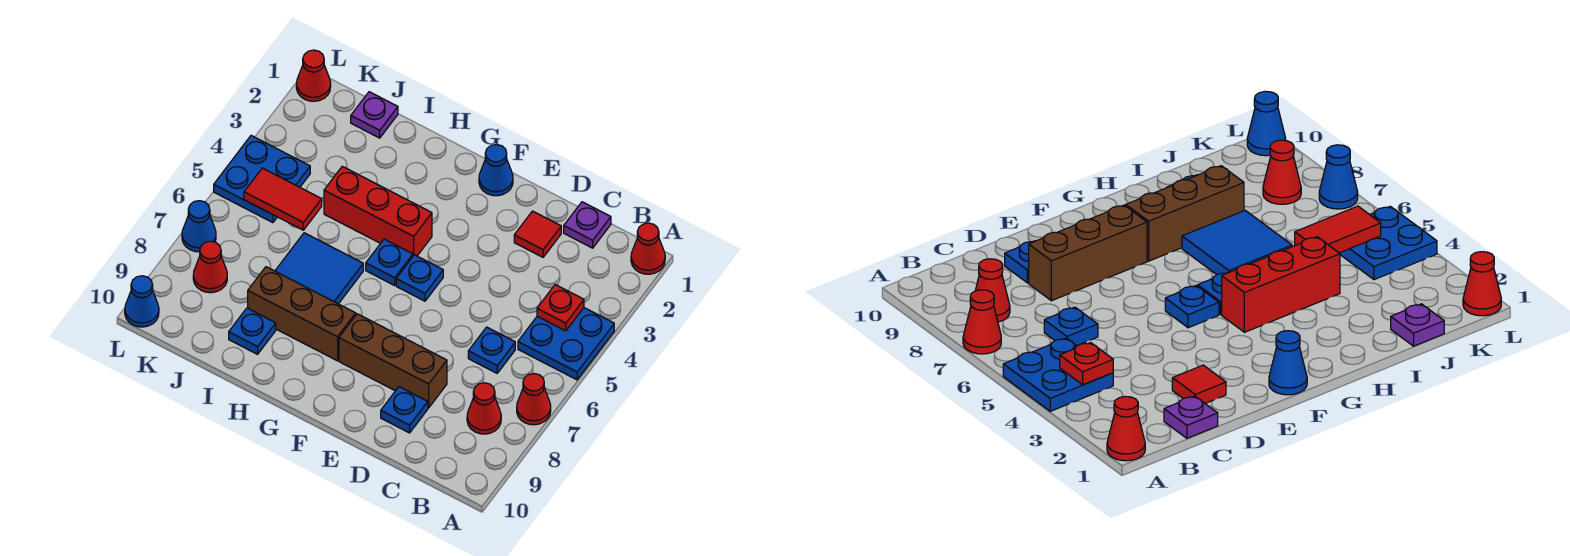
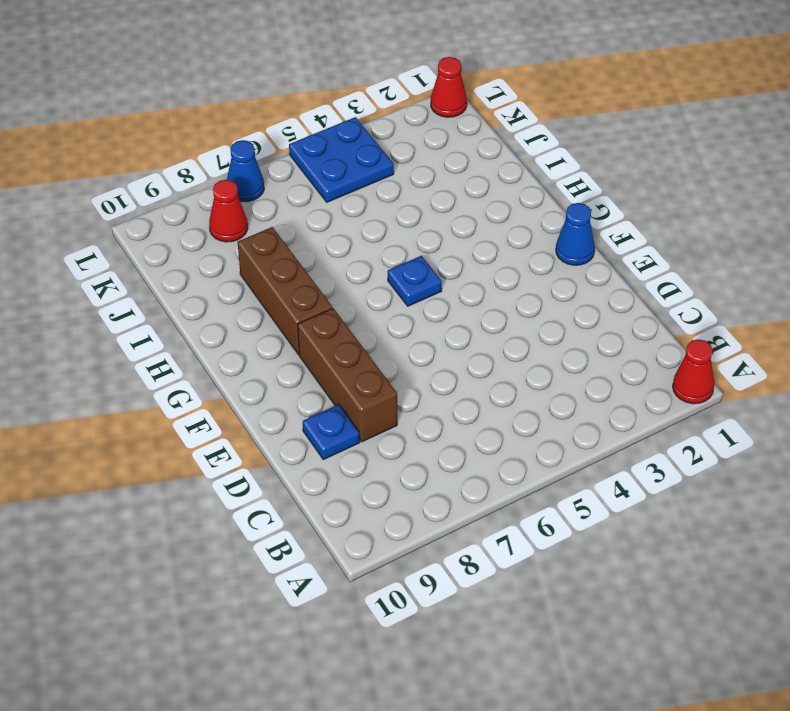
none -> blue plate A4:B5 level 1
none -> red cone A7 level 1
none -> red cone B8 level 1

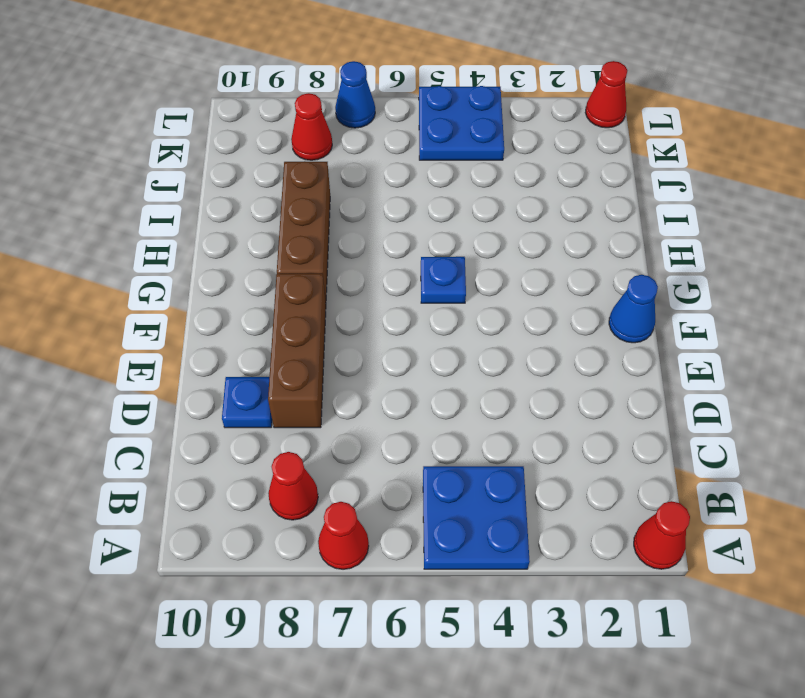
none -> purple plate C1 level 1
none -> blue plate C6 level 1
none -> red tile D2 level 1

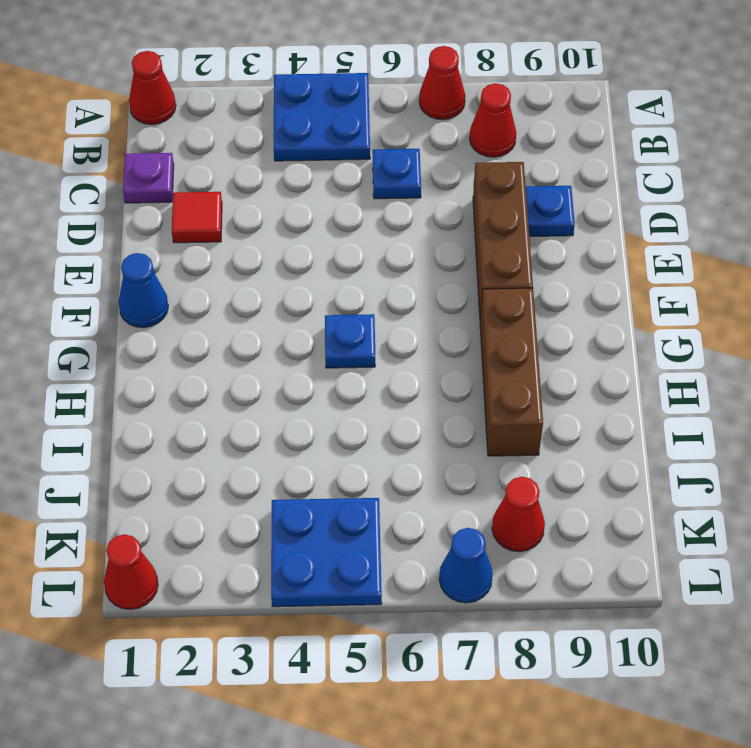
none -> blue plate F5 level 1
none -> red brick G4:I4 level 1
none -> blue tile H6:I7 level 1

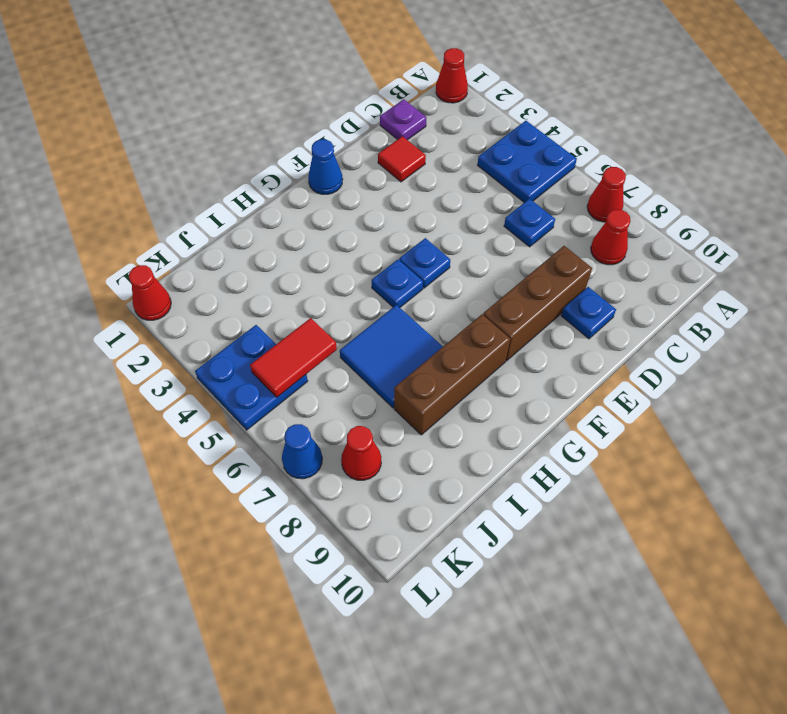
none -> red brick G4:I4 level 1
none -> blue plate I9 level 1
none -> purple plate J1 level 1

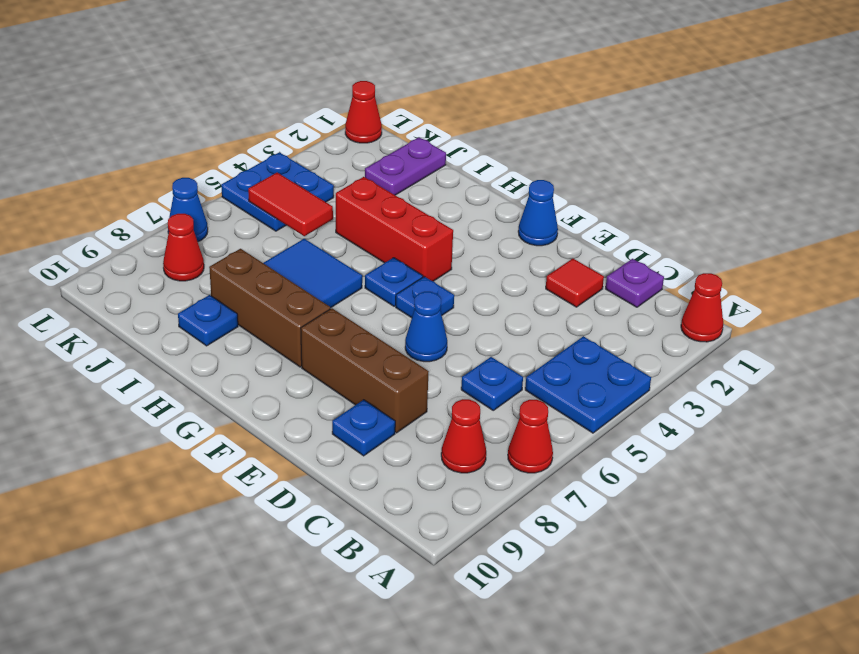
blue cone E6 level 1 -> blue cone L10 level 1
purple plate J1:J2 level 1 -> purple plate J1 level 1
none -> red plate B4 level 2

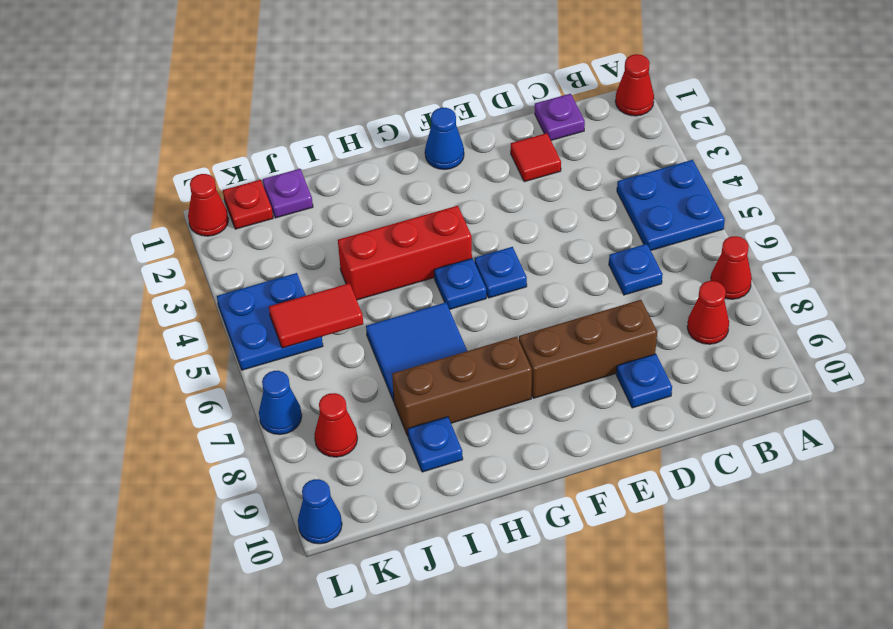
red plate K1 level 1 -> red plate B4 level 2

